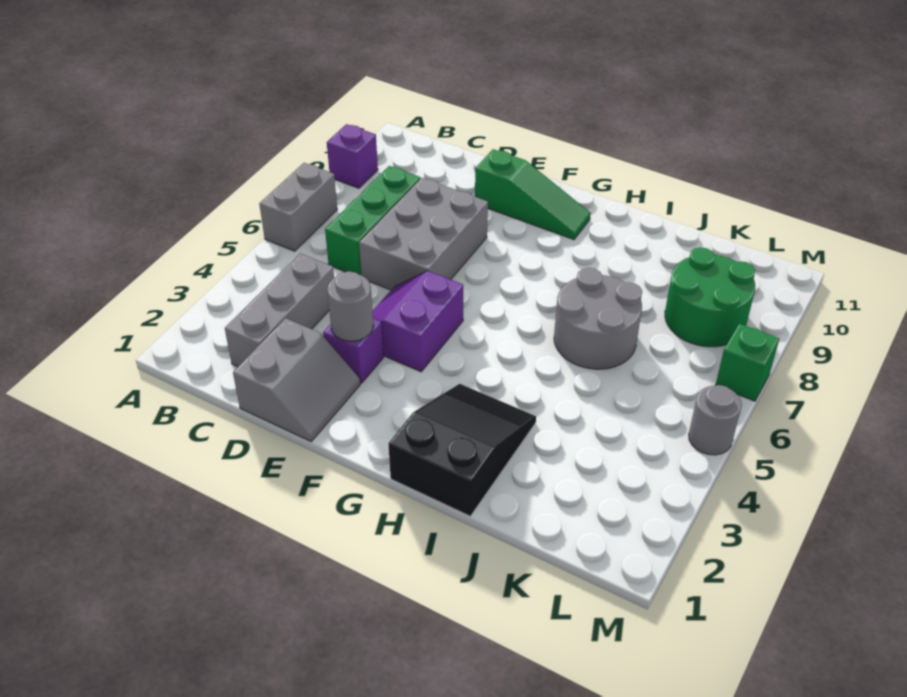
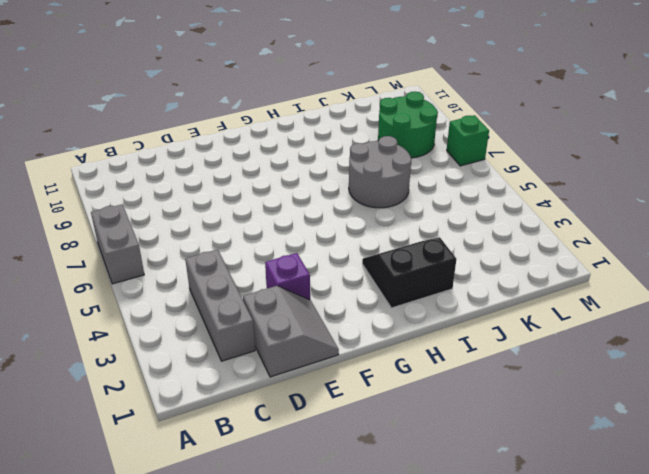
black slope H2:I3 level 1 top 2 -> black slope H1:I3 level 1 top 1
none -> purple brick A9 level 1
none -> green brick C6:C8 level 1
none -> grey brick D6:E8 level 1

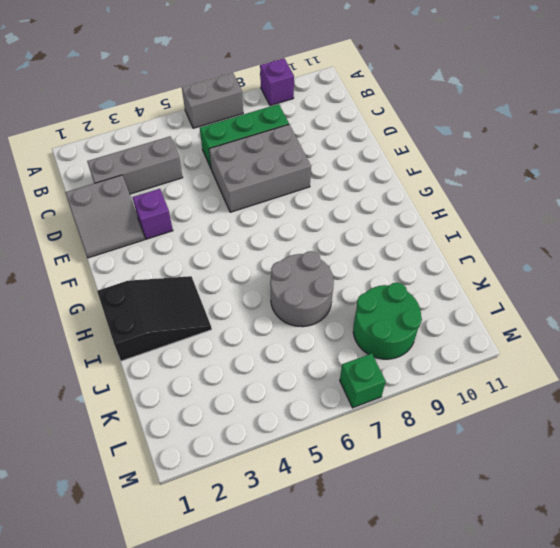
none -> purple slope E4:F5 level 1 top F
none -> green slope E10:G10 level 1 top E
none -> grey round brick M5 level 1

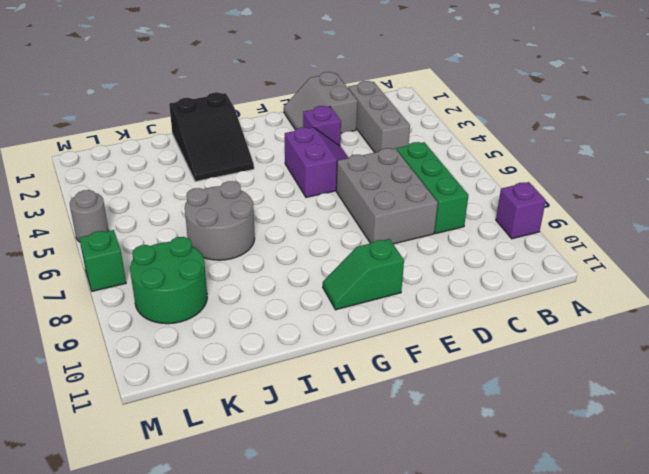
green slope F10:G10 level 1 top F -> green slope E10:G10 level 1 top E
none -> grey brick A6:A7 level 1
none -> grey round brick E3 level 2

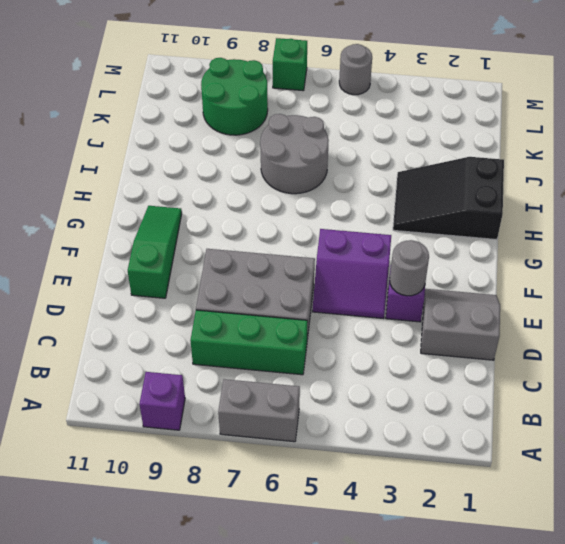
none -> grey brick C2:C4 level 1

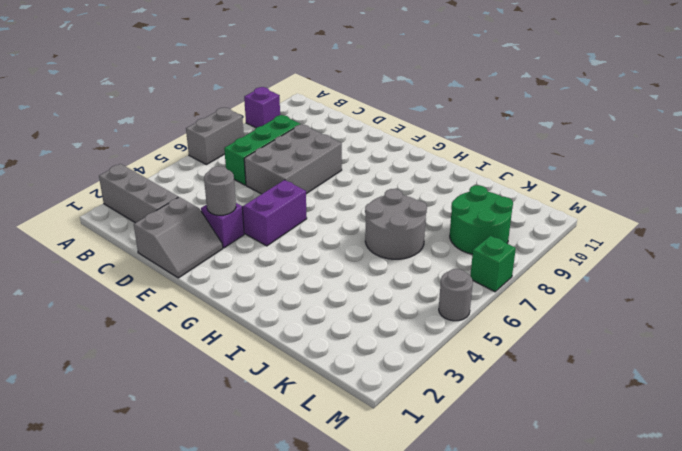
grey brick A2:C2 level 1 -> grey brick C2:C4 level 1
none -> green slope E10:G10 level 1 top E
none -> black slope H1:I3 level 1 top 1

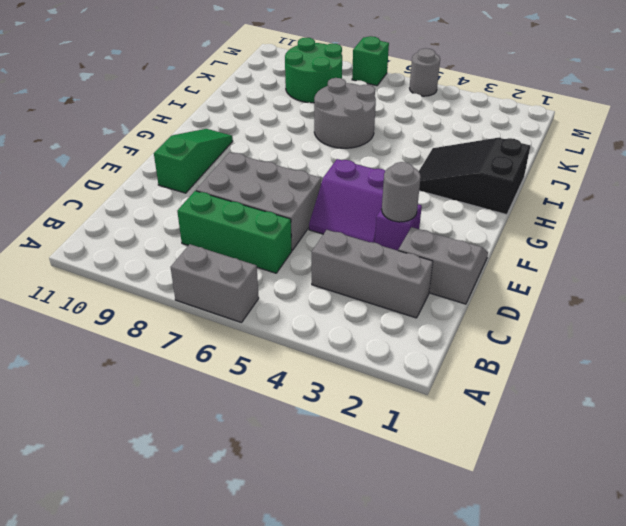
none -> purple brick A9 level 1

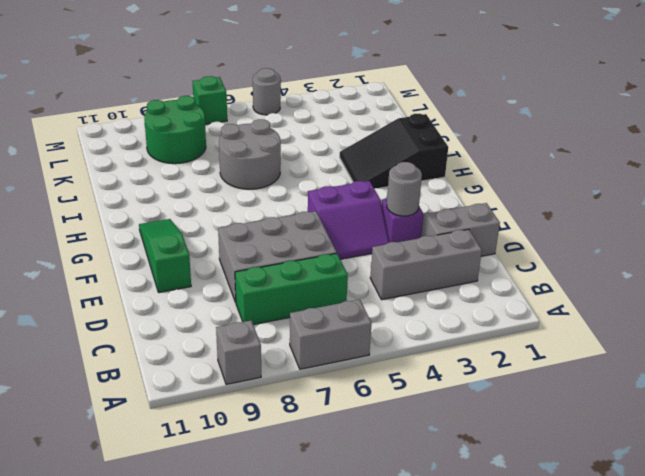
grey brick A9 level 1 -> purple brick A9 level 1

